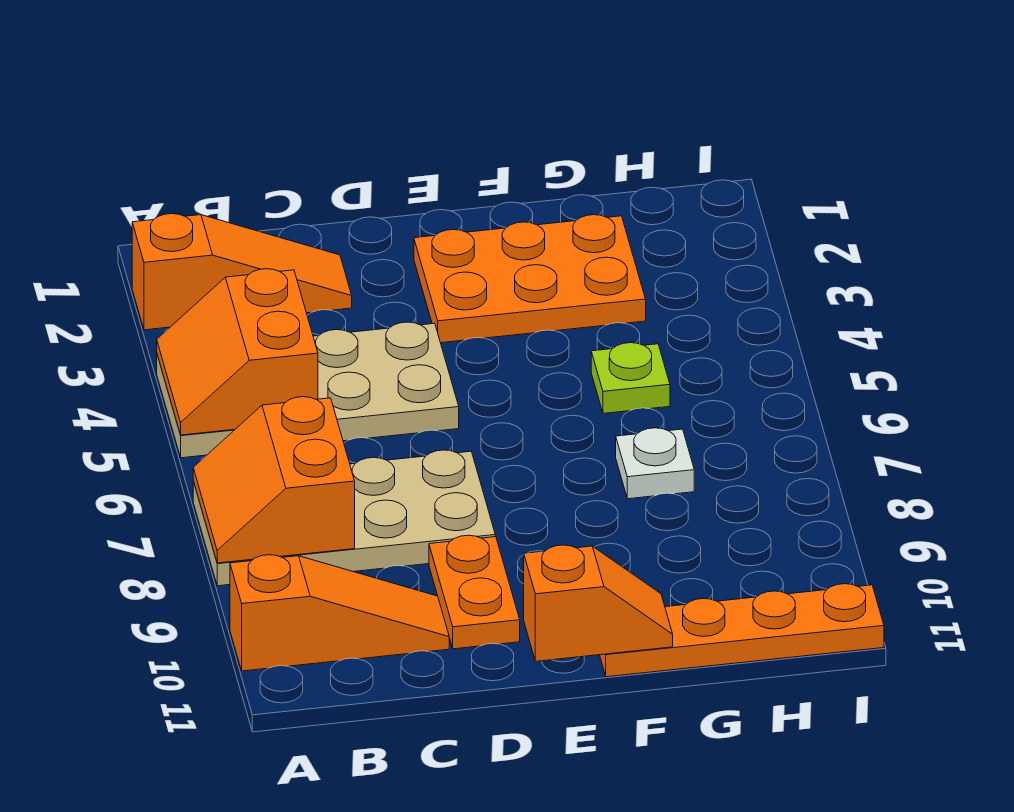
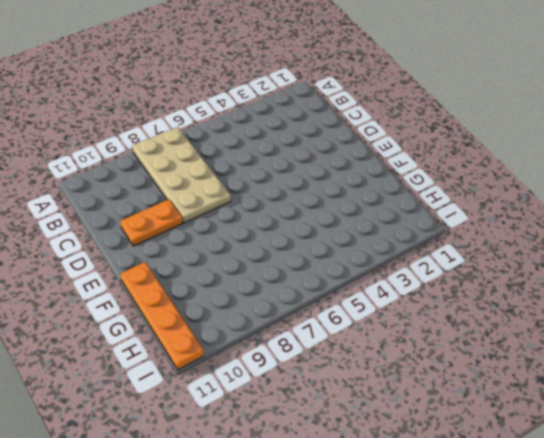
none -> orange slope A2:C2 level 1 top A
none -> tan plate A4:D5 level 1
none -> orange slope A10:C10 level 1 top A

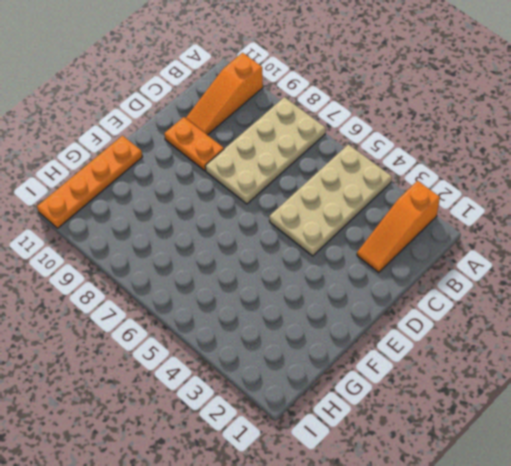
none -> orange plate E2:G3 level 1
none -> lime plate G5 level 1
none -> white plate G7 level 1

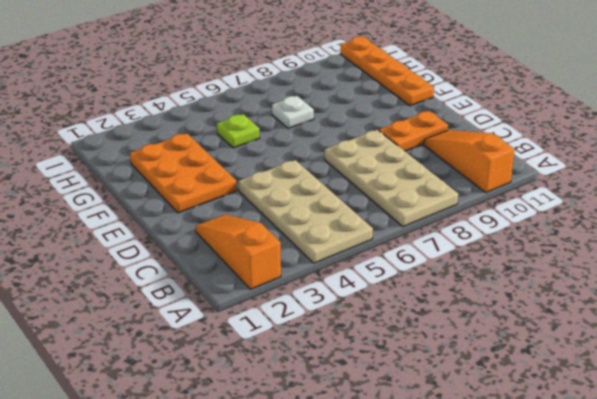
none -> orange slope A4:B5 level 2 top B
none -> orange slope A7:B8 level 2 top B
none -> orange slope E11:F11 level 2 top E

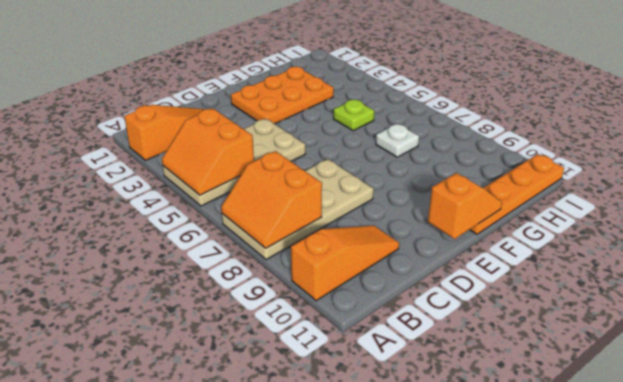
none -> orange plate D9:D10 level 1

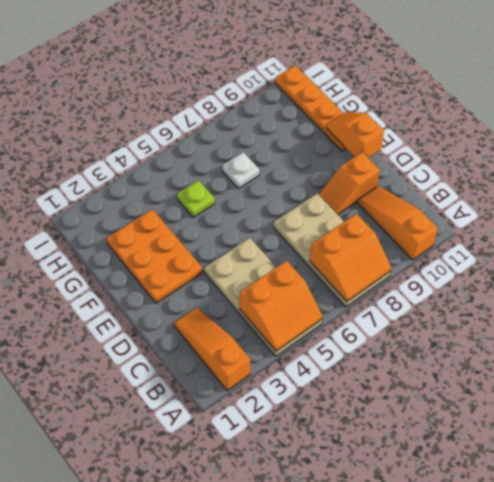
orange slope D9:D10 level 1 top 10 -> orange plate D9:D10 level 1

